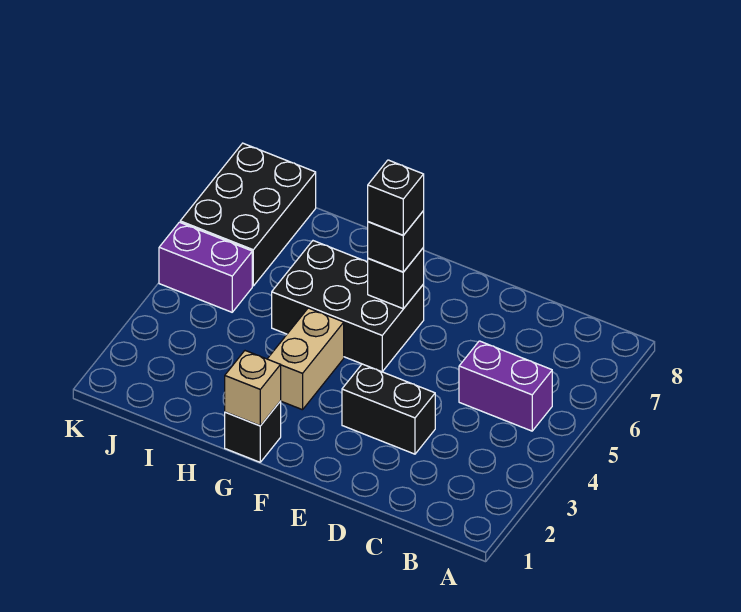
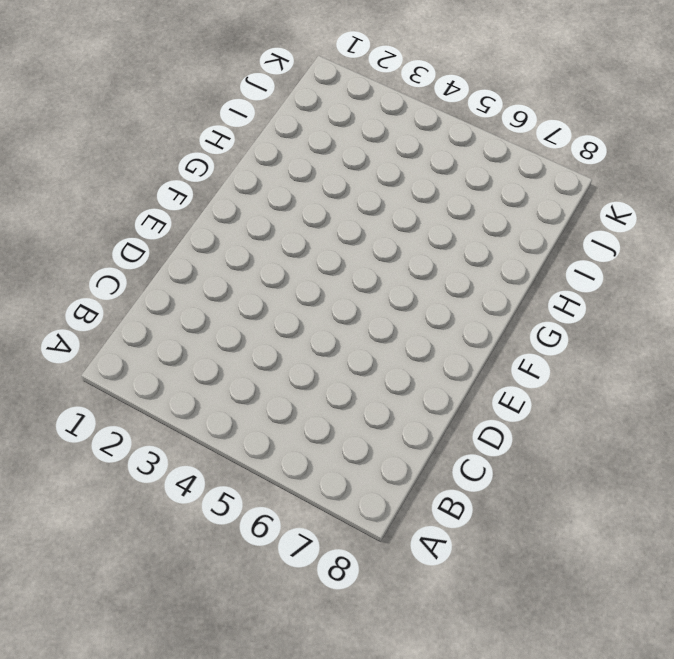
none -> purple brick B5:C5 level 1
none -> black brick D3:E3 level 1

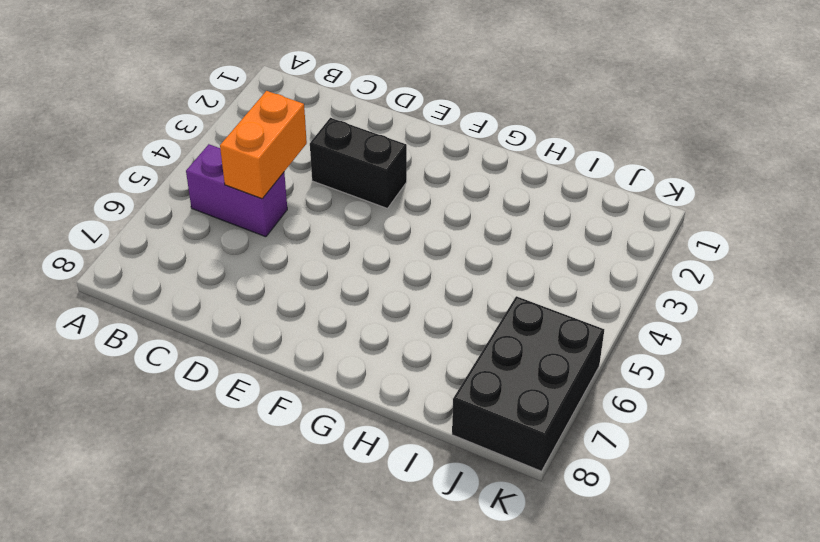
orange brick C4:C5 level 2 -> none
none -> black brick F5:H6 level 1
none -> black brick G1 level 1

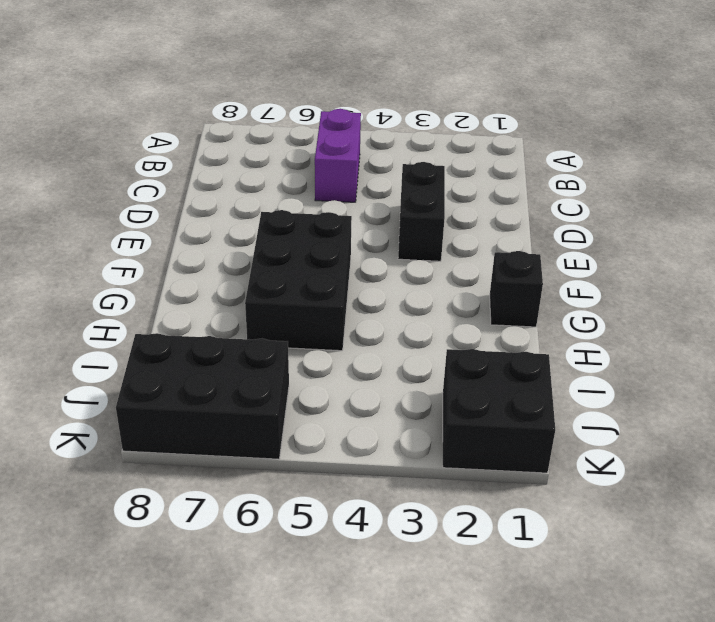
black brick J1:K2 level 1 -> none
none -> tan brick G3:G4 level 1
none -> purple brick J5:K5 level 1

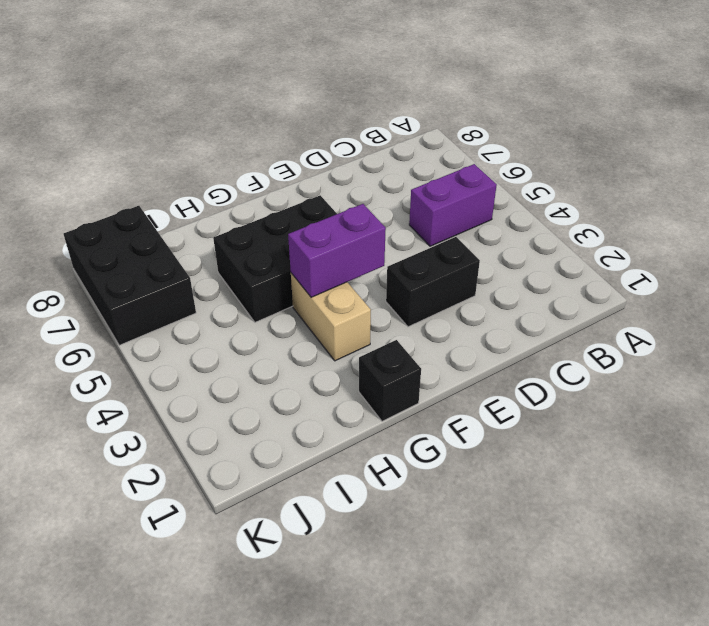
purple brick F4:G4 level 2 -> purple brick J5:K5 level 1
none -> black brick F6 level 2
none -> tan brick G1 level 2

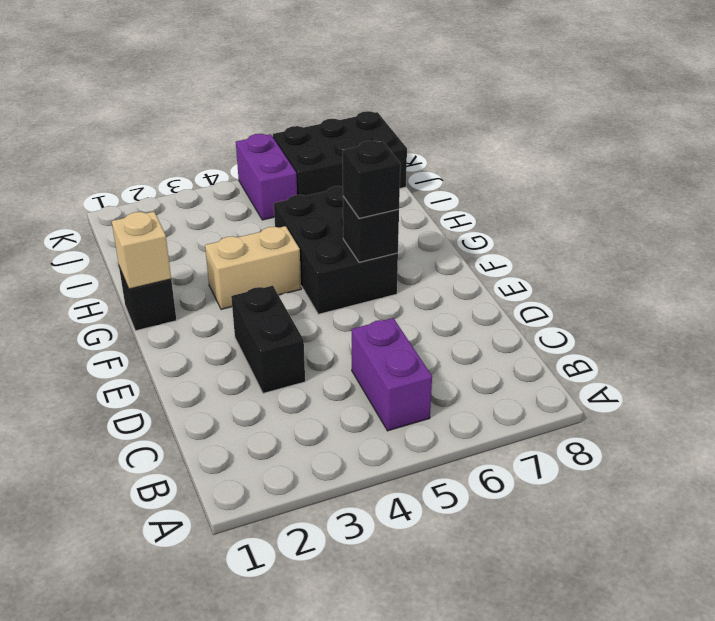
none -> black brick F6 level 4

